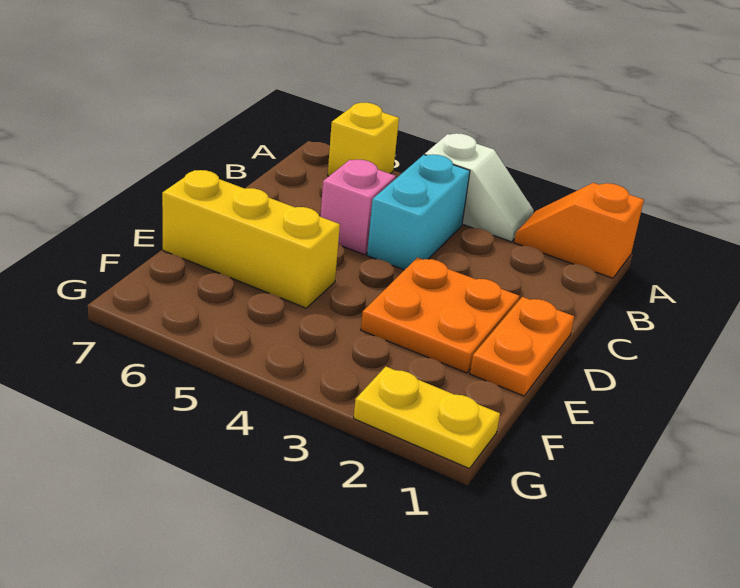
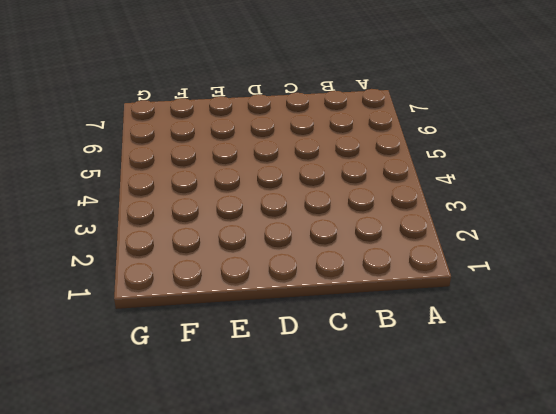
none -> orange slope A1:A2 level 1 top 1
none -> white slope A3:A4 level 1 top 4

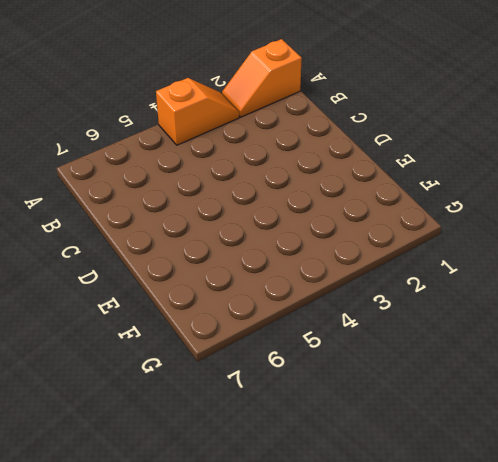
orange slope A3:A4 level 1 top 4 -> white slope A3:A4 level 1 top 4
none -> yellow brick A6 level 1
none -> cyan brick B4:C4 level 1

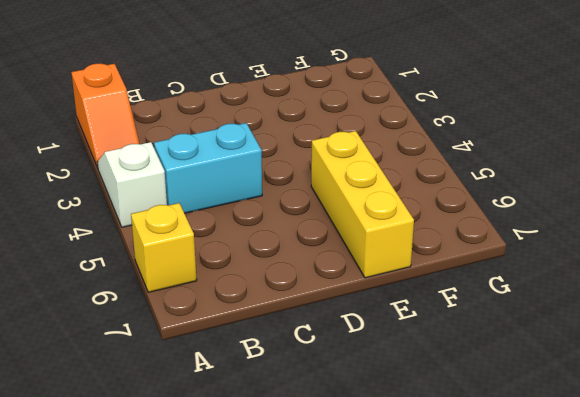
none -> pink brick C5 level 1
none -> orange plate D1:E1 level 1

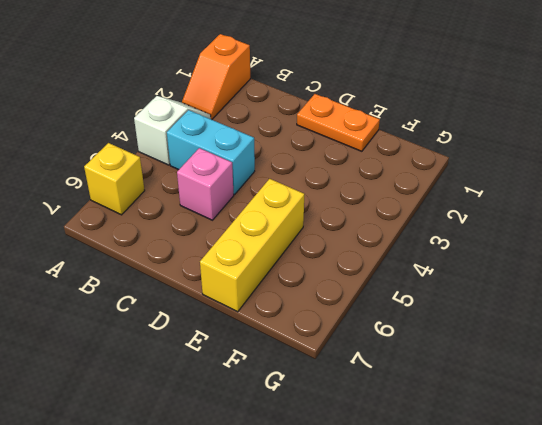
none -> orange plate D2:E3 level 1
none -> yellow plate G1:G2 level 1

